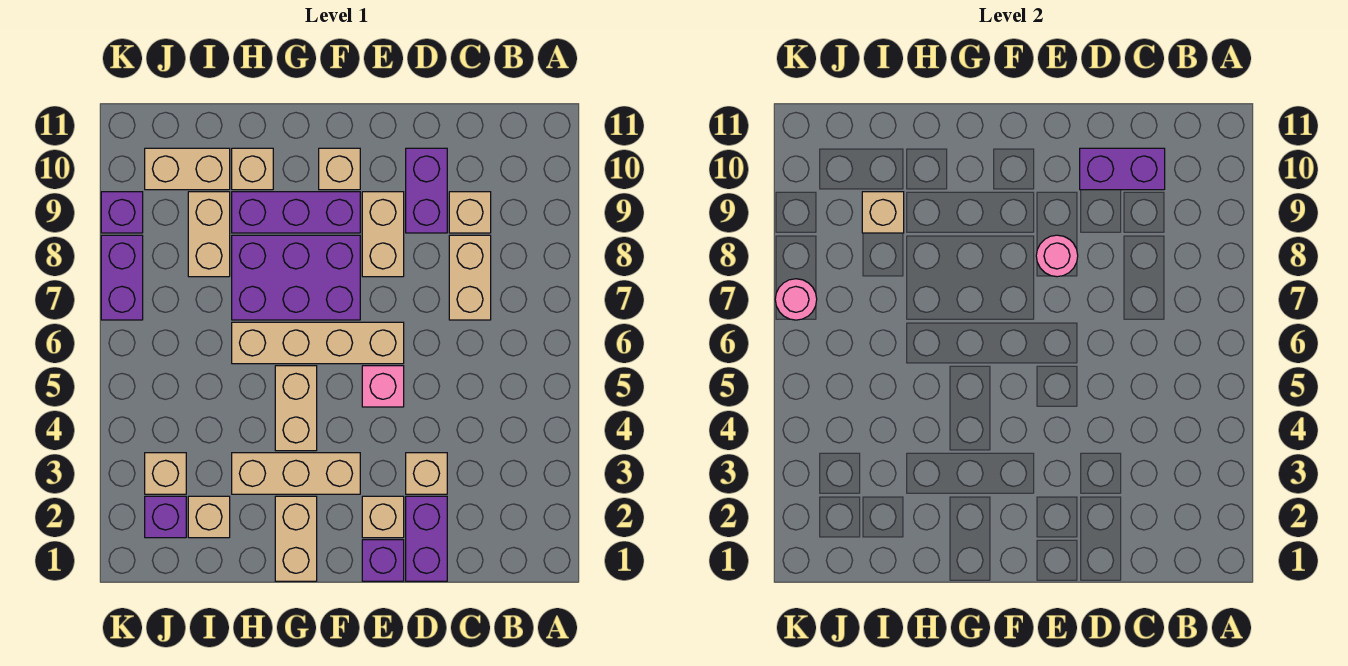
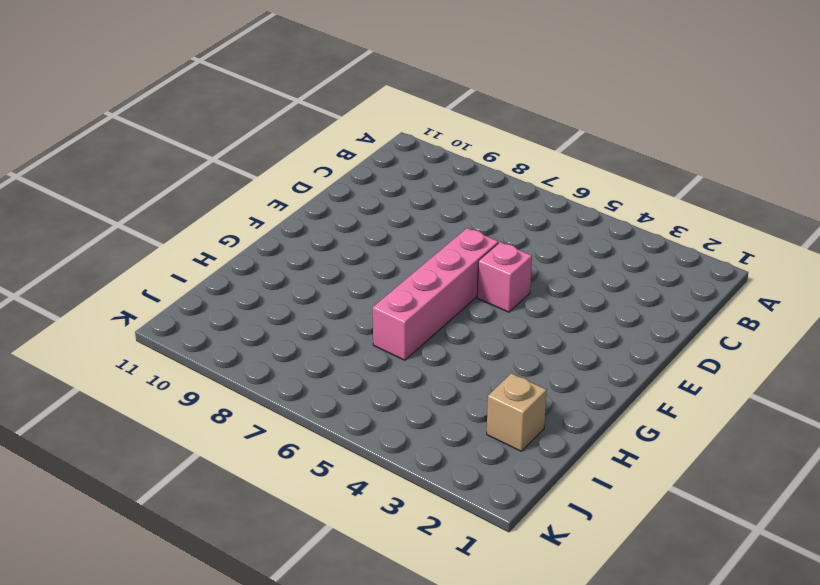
pink brick E6:H6 level 1 -> tan brick E6:H6 level 1
none -> tan brick C7:C8 level 1
none -> tan brick C9 level 1
none -> purple brick D1:D2 level 1

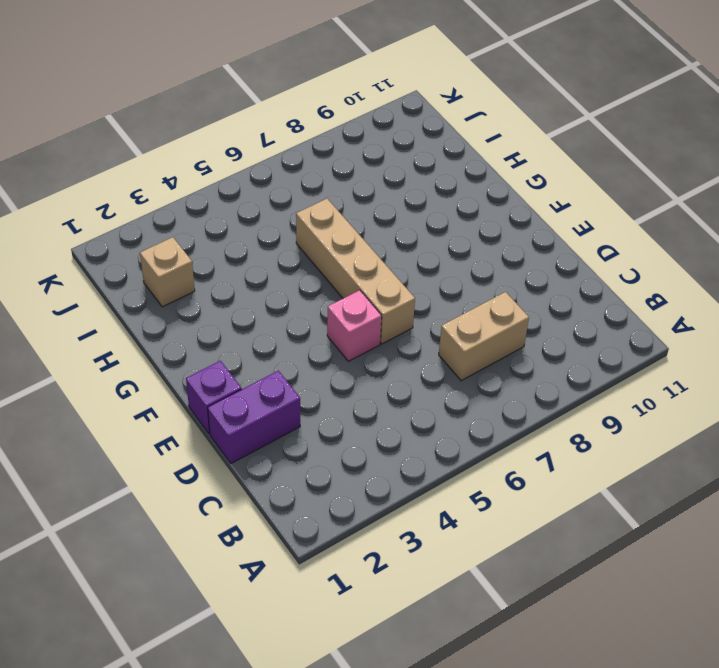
none -> tan brick C9 level 1
none -> tan brick D3 level 1
none -> purple brick D9:D10 level 1

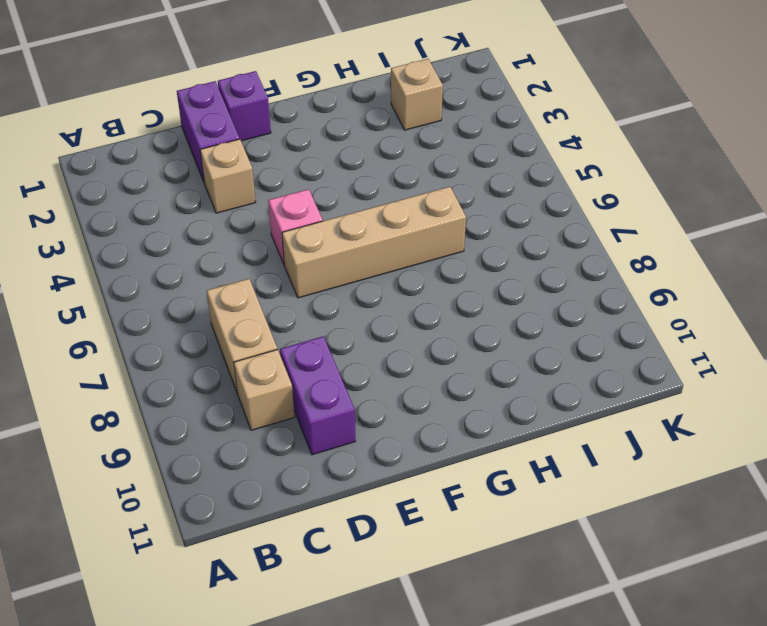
none -> tan brick E2 level 1
none -> tan brick E8:E9 level 1
none -> tan brick F3:H3 level 1

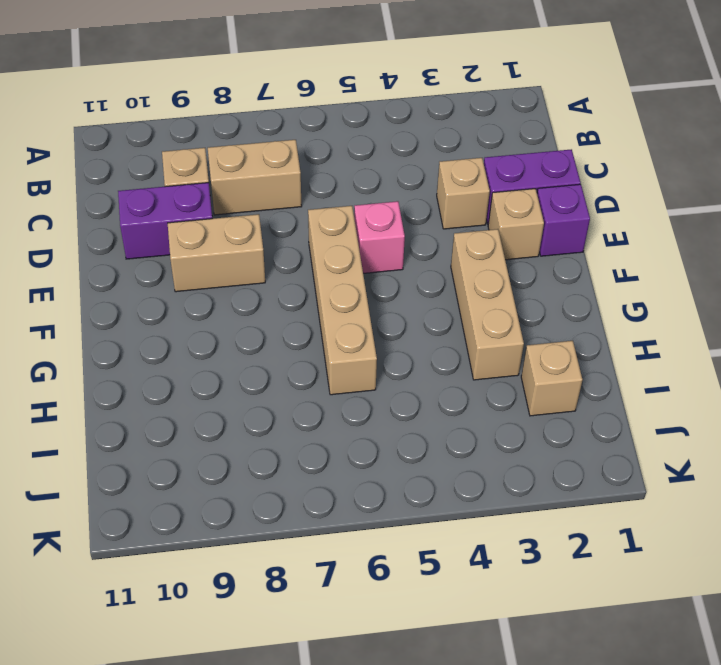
none -> purple brick F7:H8 level 1
none -> purple brick F9:H9 level 1
none -> tan brick F10 level 1

